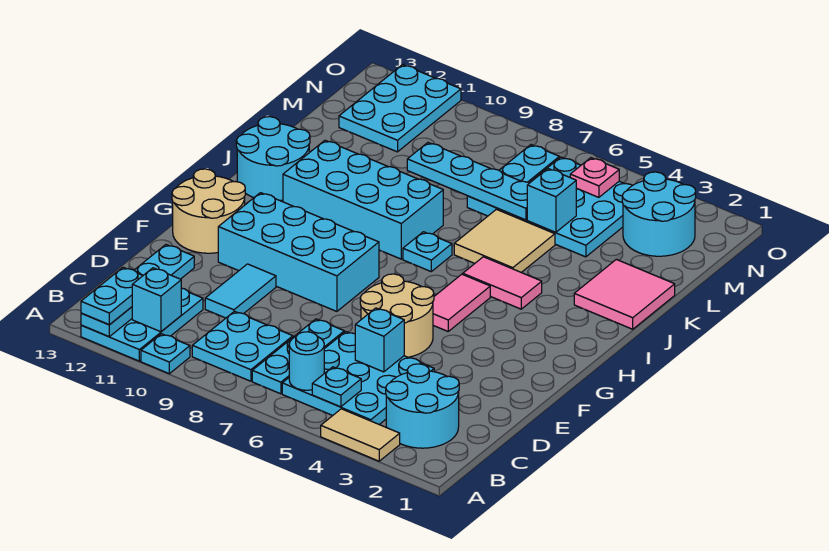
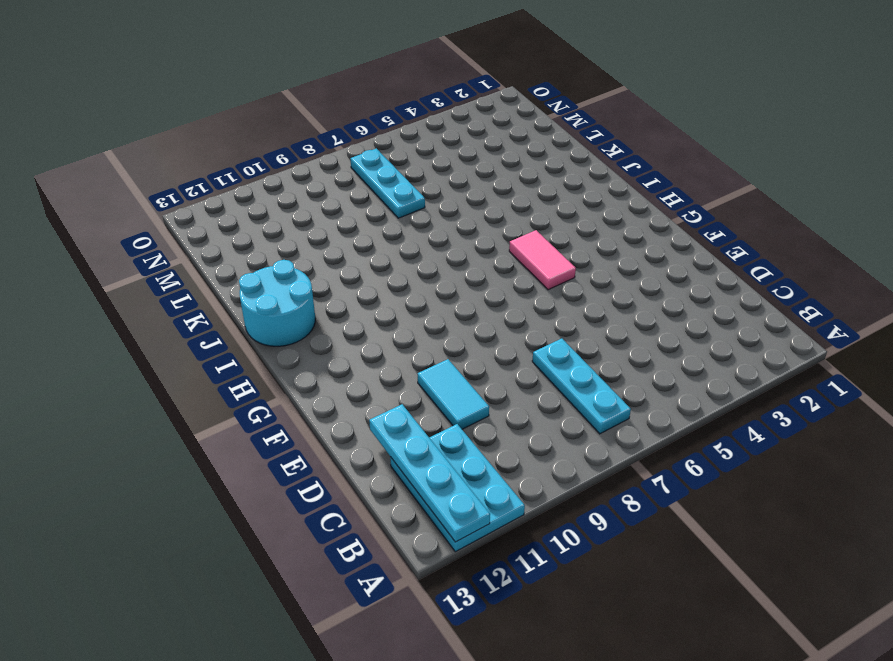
none -> tan tile A3:A4 level 1
none -> cyan plate A10 level 1
none -> cyan round brick B2:C3 level 1
none -> cyan plate B4:D6 level 1

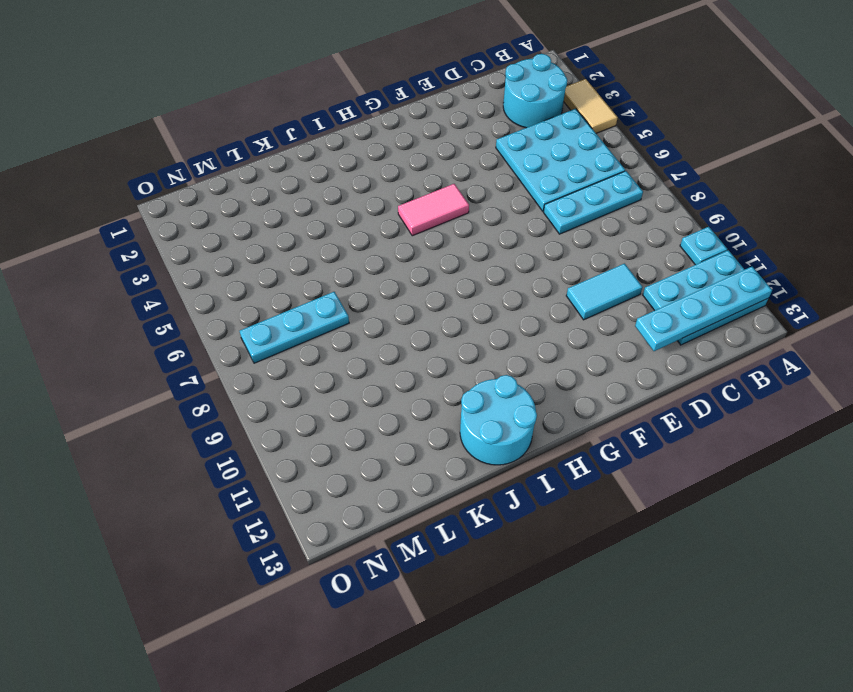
none -> cyan plate B8:C9 level 1
none -> tan round brick E5:F6 level 1
none -> cyan brick F8:G11 level 1
none -> tan round brick F12:G13 level 1

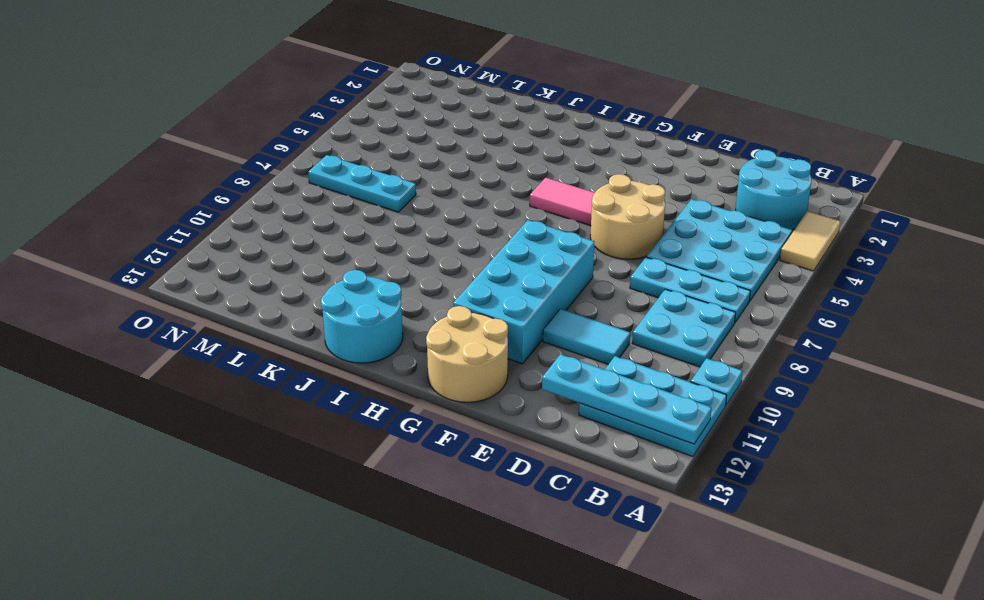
none -> pink tile I4:I5 level 1
none -> cyan plate I7 level 1
none -> cyan brick I8:J11 level 1
none -> pink tile J1:K2 level 1

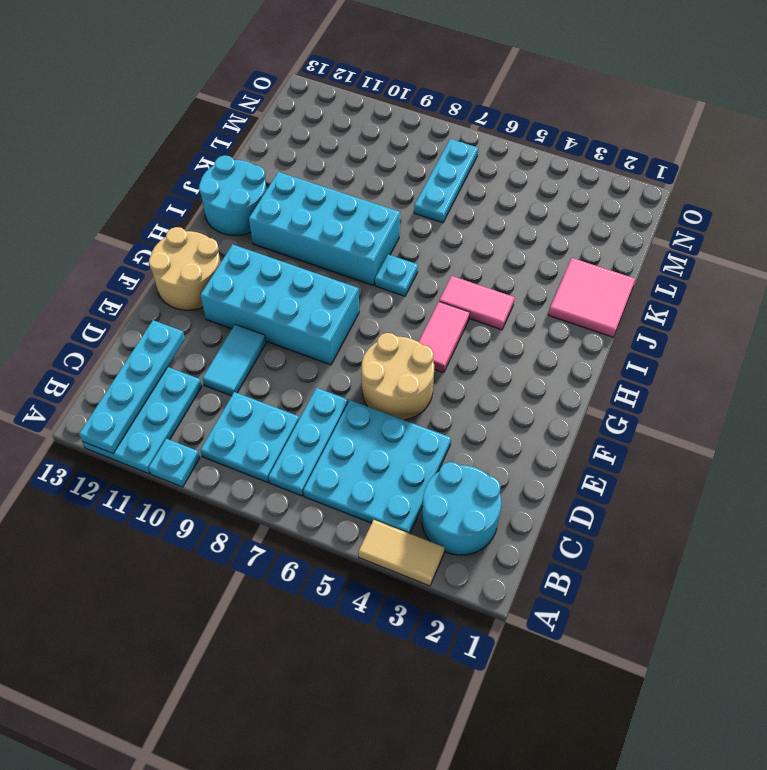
none -> tan tile J5:K6 level 1
none -> cyan plate L4:N6 level 1
none -> cyan round brick M2:N3 level 1
none -> cyan plate M11:O12 level 1

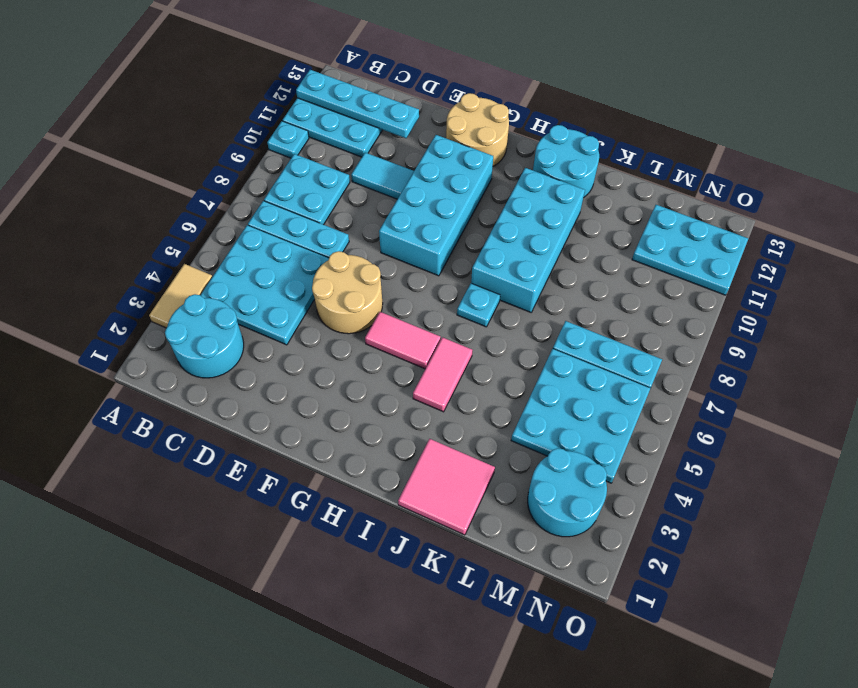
none -> tan tile J5:K6 level 1
none -> cyan plate B5 level 2
none -> cyan round brick B6 level 2
none -> cyan brick B11 level 2

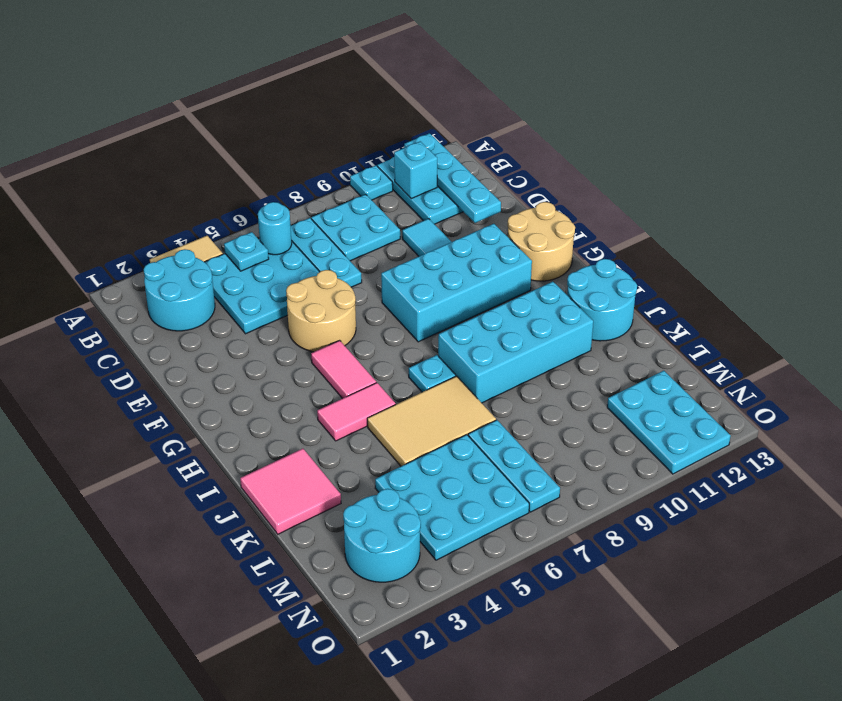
tan tile J5:K7 level 1 -> tan tile J5:K6 level 1
none -> cyan brick D5 level 2
none -> cyan brick L5 level 2
none -> cyan plate L6:L9 level 2
none -> pink plate N5 level 2

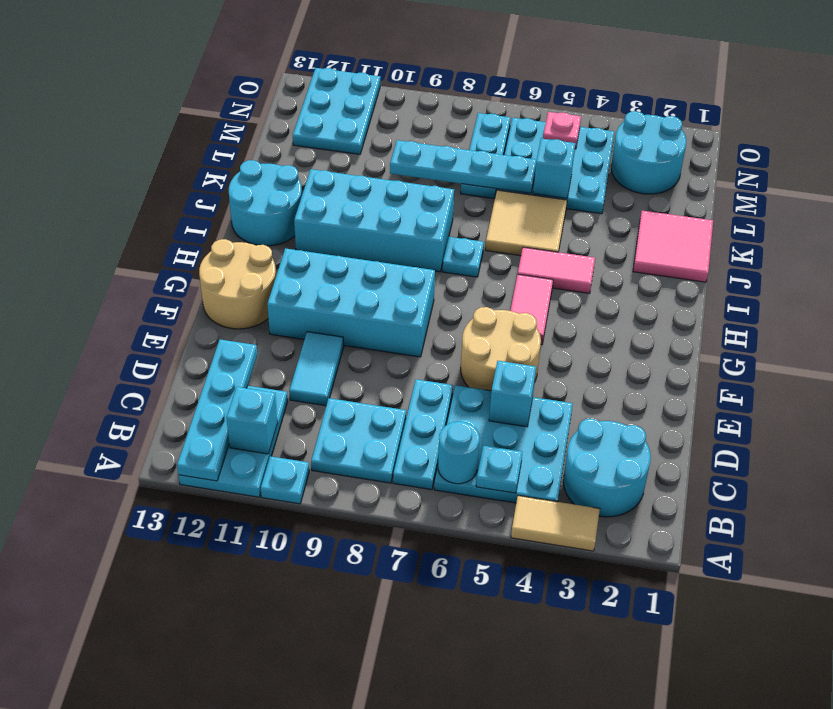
none -> cyan plate A12:B12 level 3

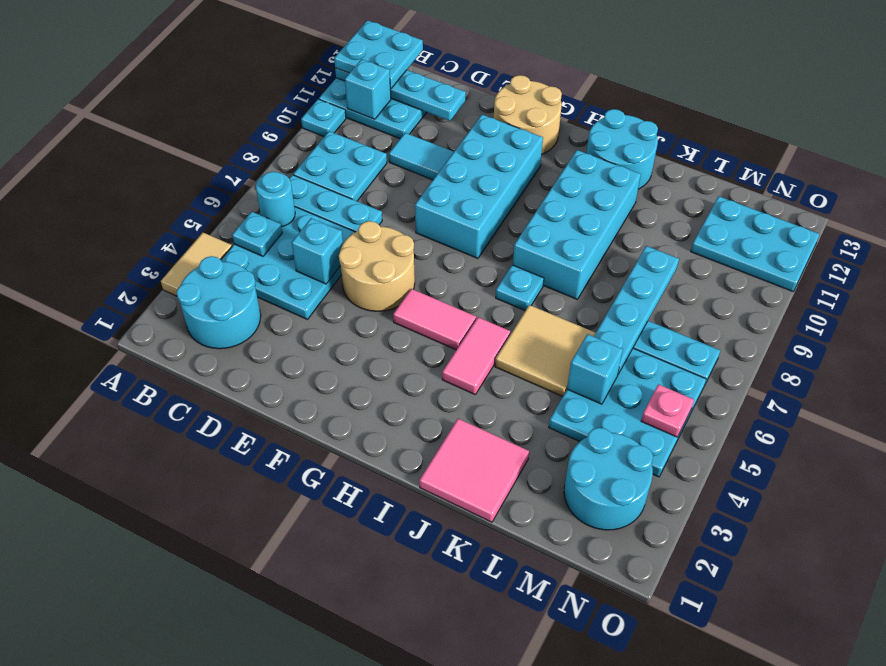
cyan plate A12:B13 level 3 -> cyan plate A12:B12 level 3

